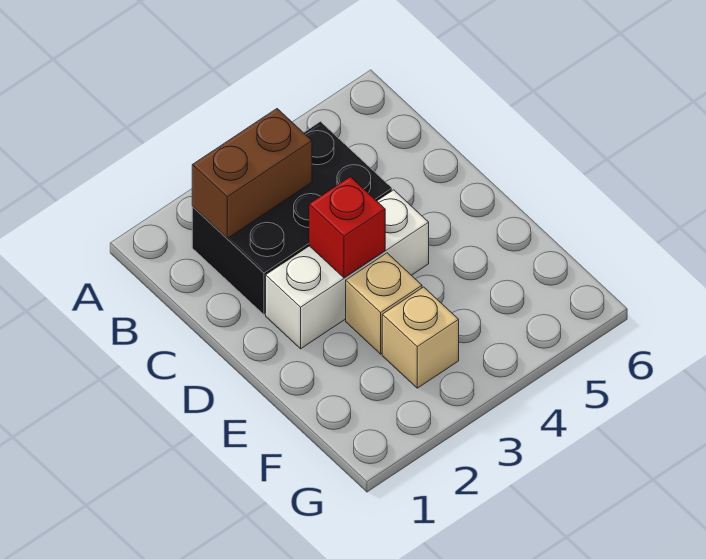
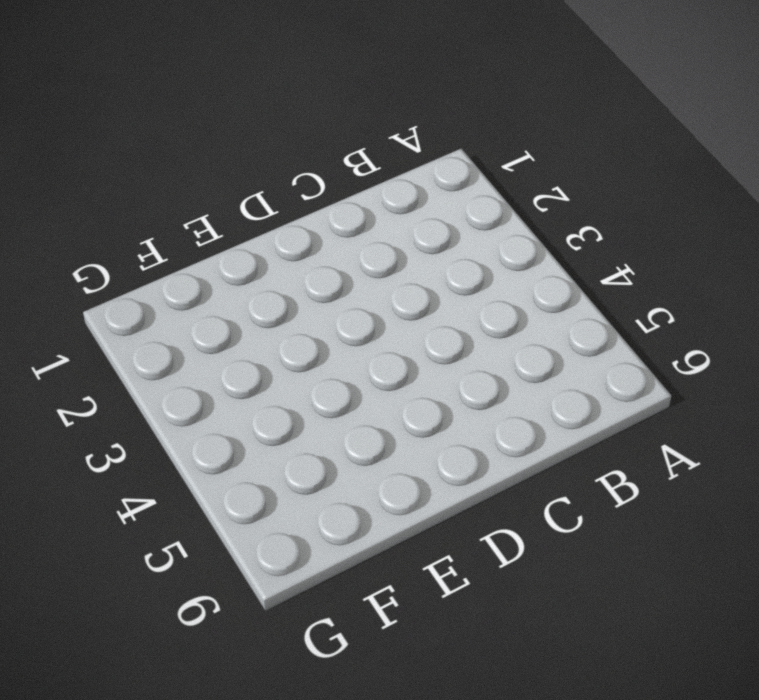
none -> black brick B2:C4 level 1
none -> white brick D2:D4 level 1

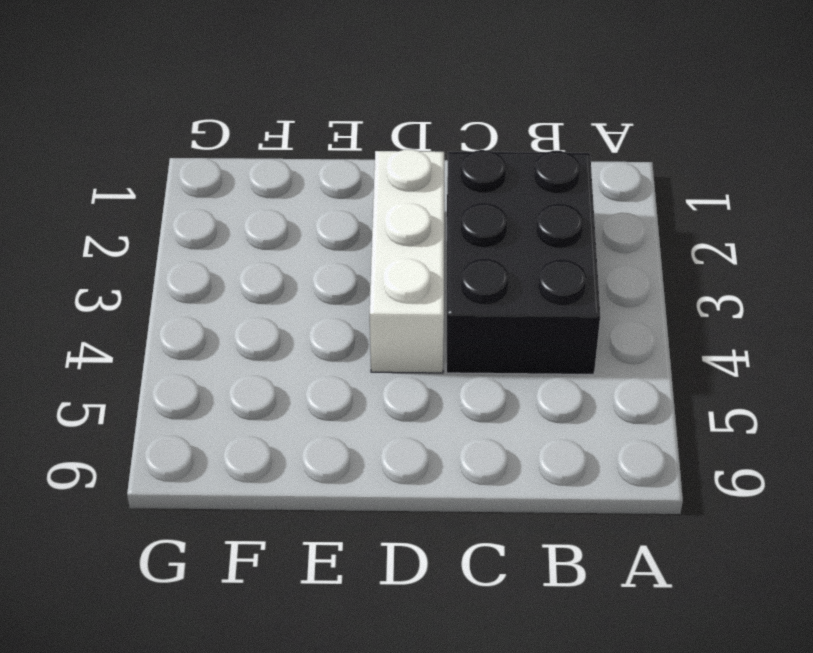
none -> tan brick E3 level 1
none -> tan brick F3 level 1

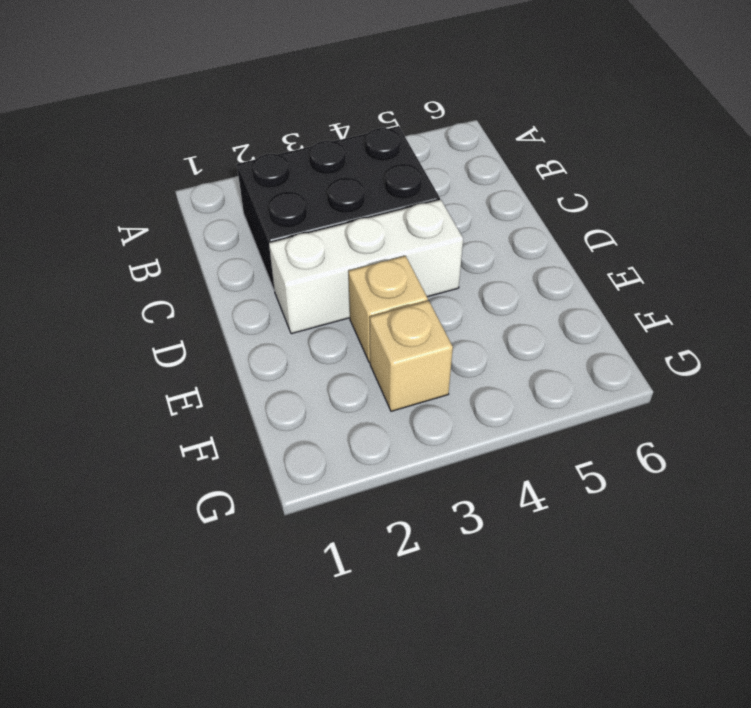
none -> brown brick B2:B3 level 2
none -> red brick D3 level 2

